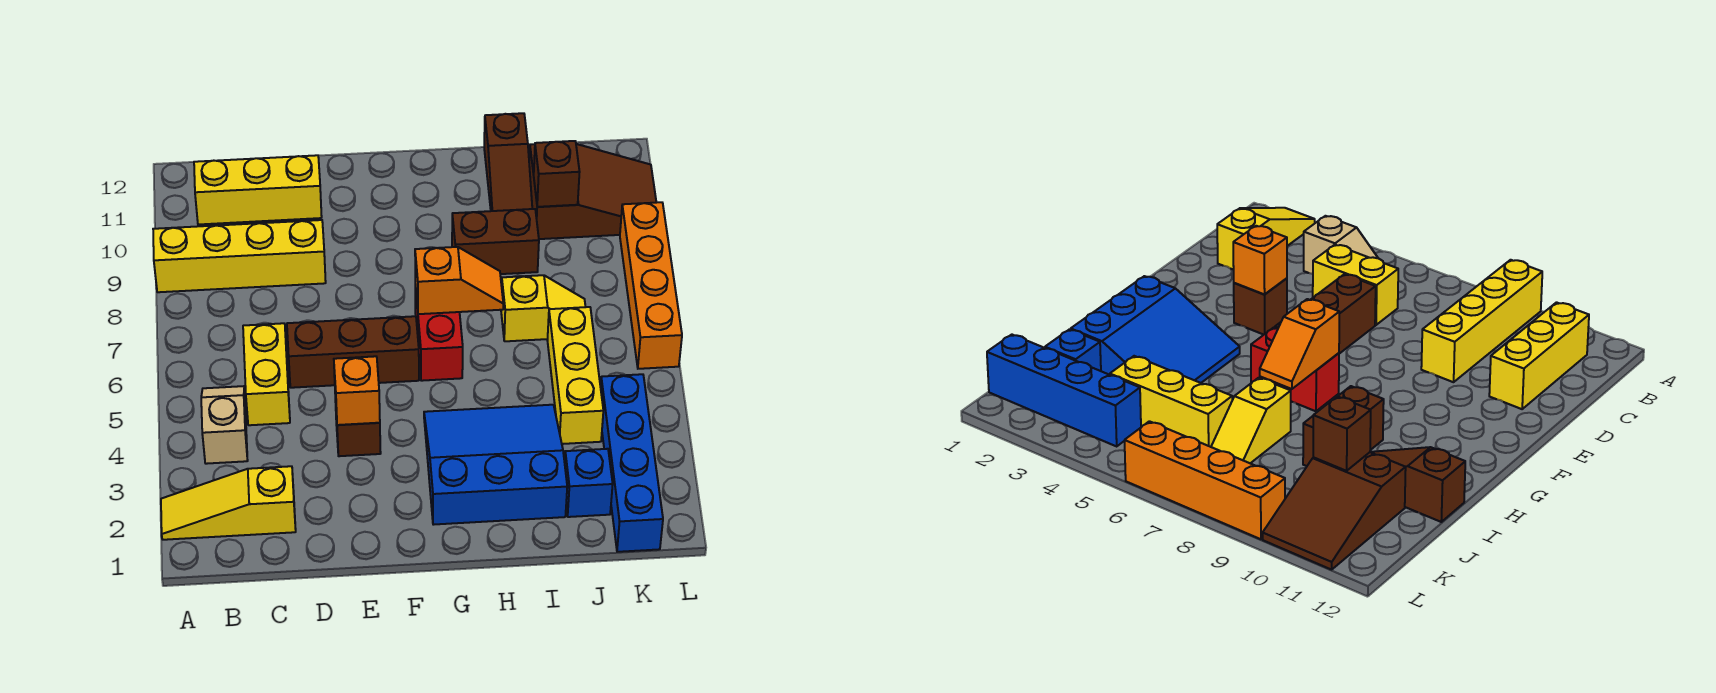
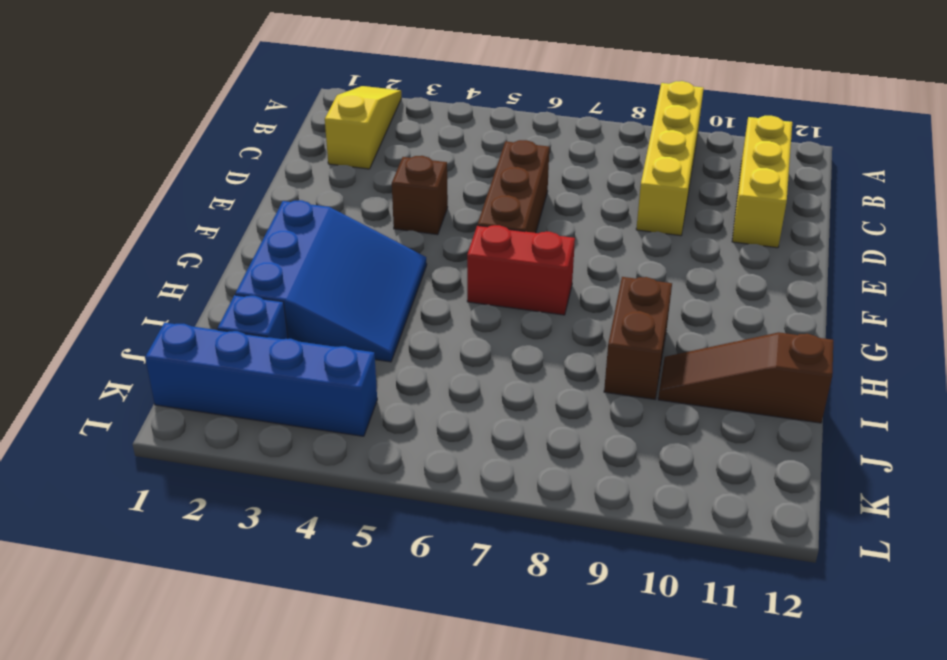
none -> tan slope B4:B5 level 1 top 4
none -> yellow brick C5:C6 level 1
none -> yellow slope I7:J7 level 1 top I

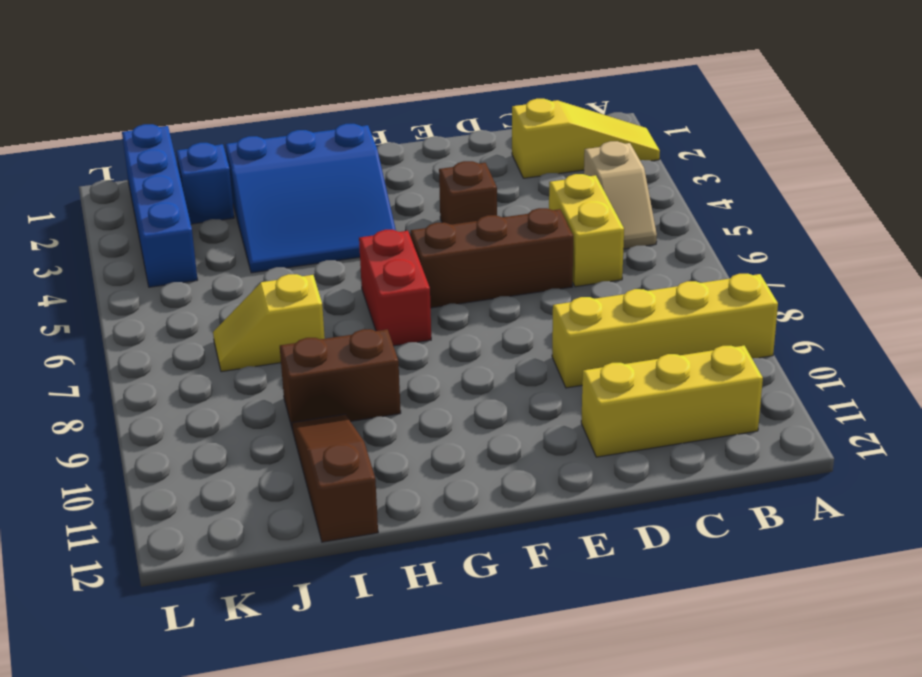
none -> yellow brick J4:J6 level 1
none -> brown slope J10:L11 level 1 top J
none -> orange brick L6:L9 level 1

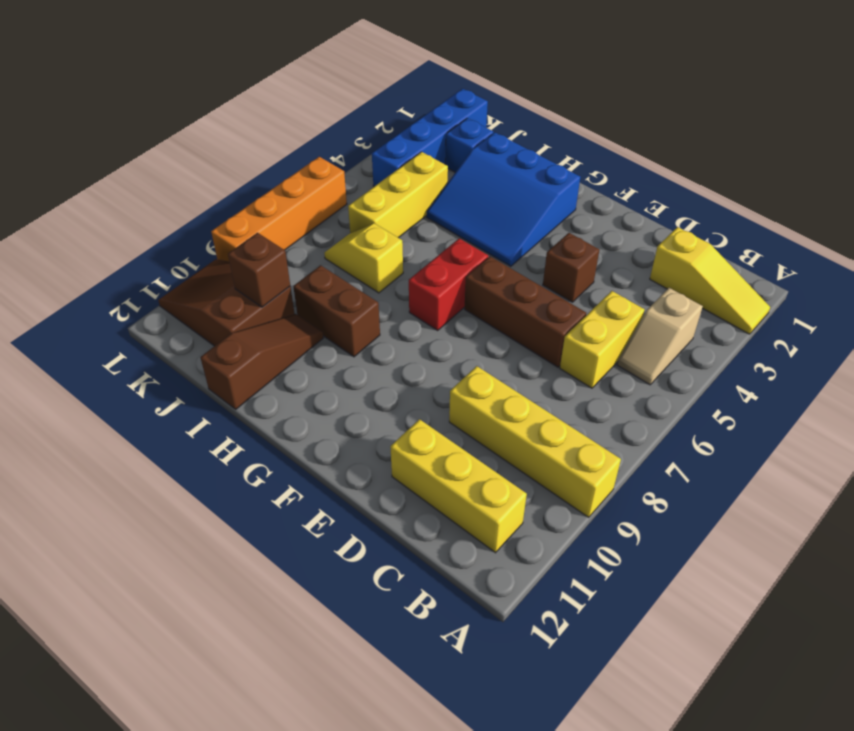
none -> orange brick E4 level 2
none -> orange slope G7:H7 level 2 top G

